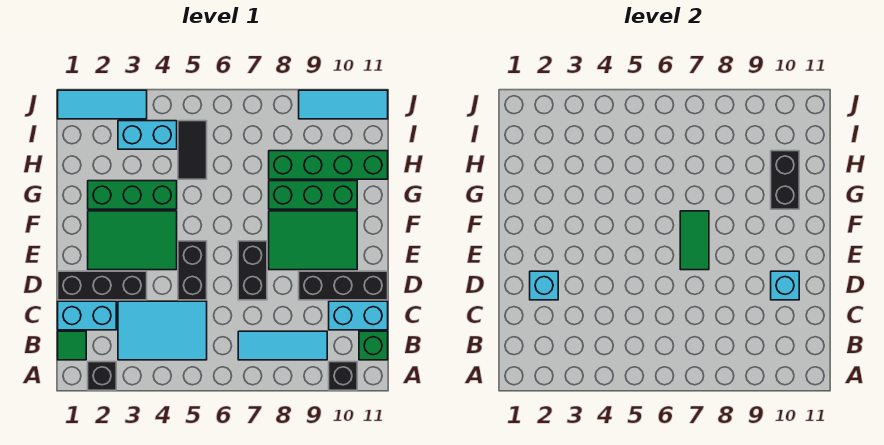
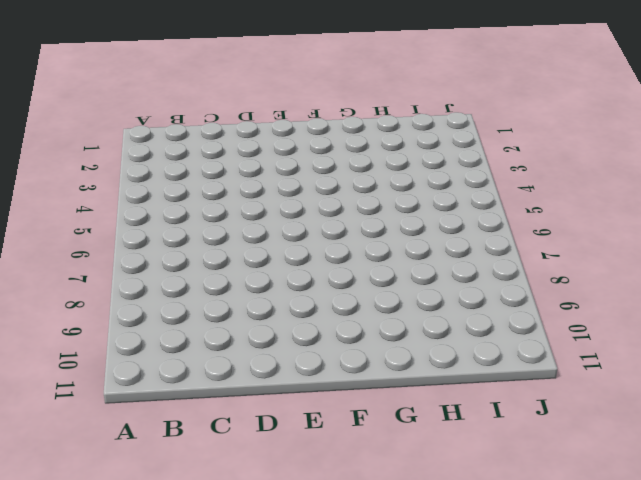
none -> black brick A2 level 1
none -> black brick A10 level 1
none -> green tile B1 level 1

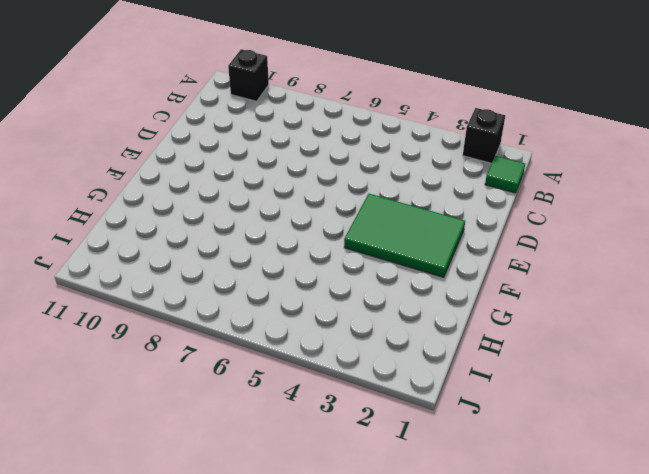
none -> cyan tile B3:C5 level 1
none -> cyan tile B7:B9 level 1
none -> green brick B11 level 1

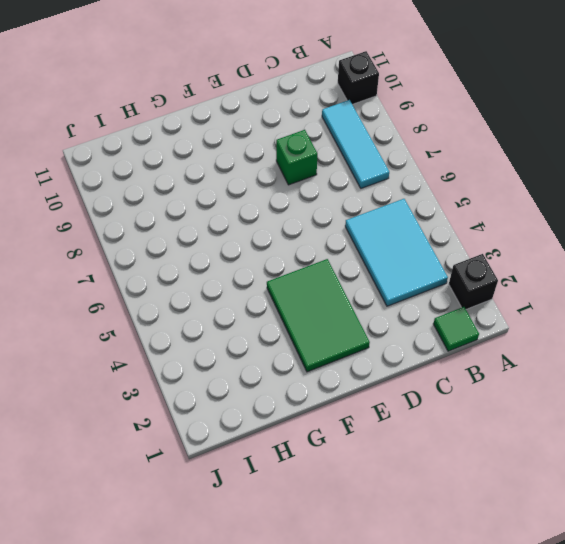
green brick D8 level 1 -> green brick B11 level 1
none -> cyan brick C1:C2 level 1
none -> cyan brick C10:C11 level 1
none -> black brick D1:D3 level 1

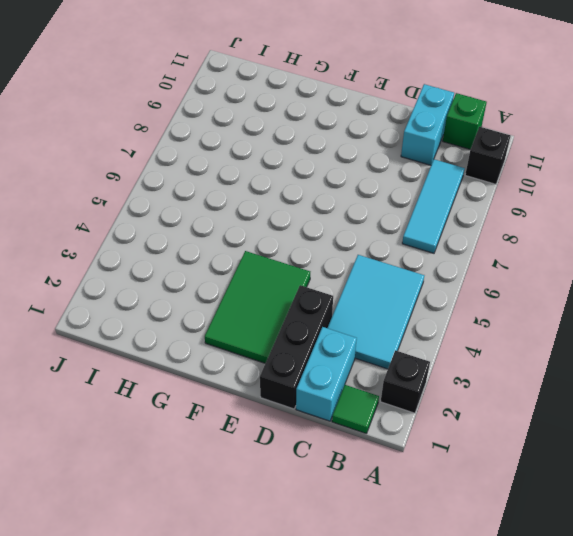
none -> black brick D5:E5 level 1
none -> black brick D7:E7 level 1
none -> black brick D9:D11 level 1

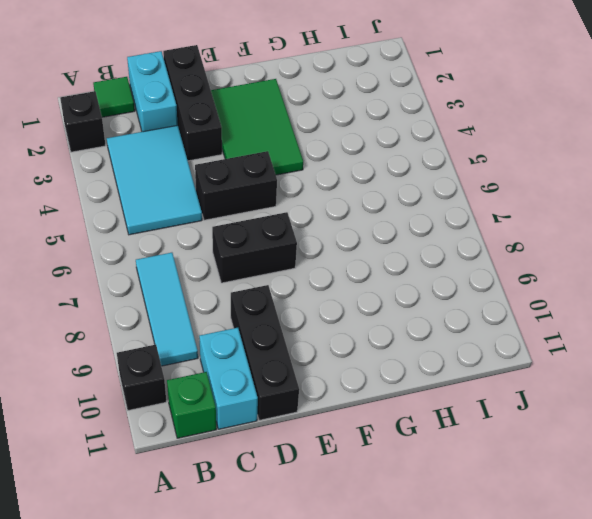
none -> green tile E8:F10 level 1
none -> green brick G2:G4 level 1
none -> green brick G8:G10 level 1

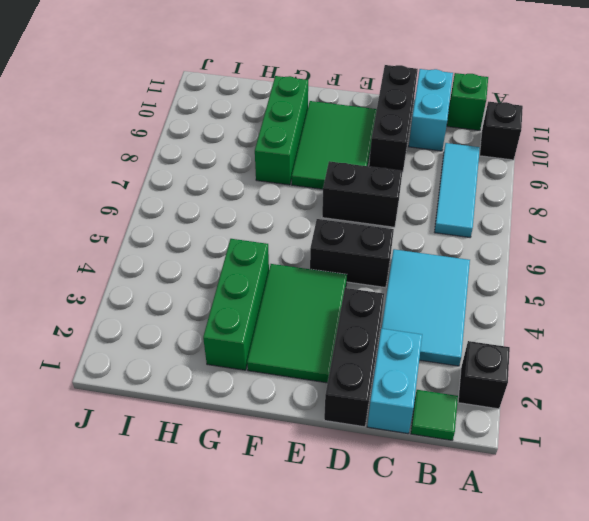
none -> black tile H5:I5 level 1
none -> green brick H8:H11 level 1
none -> cyan brick I3:I4 level 1

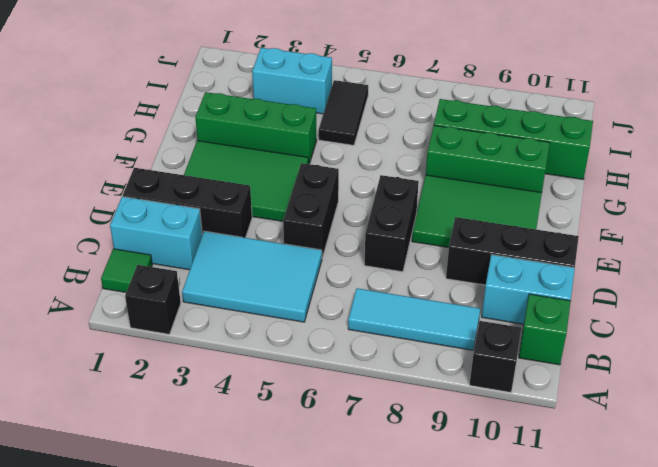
none -> cyan tile J1:J3 level 1
none -> cyan tile J9:J11 level 1
none -> cyan brick D2 level 2

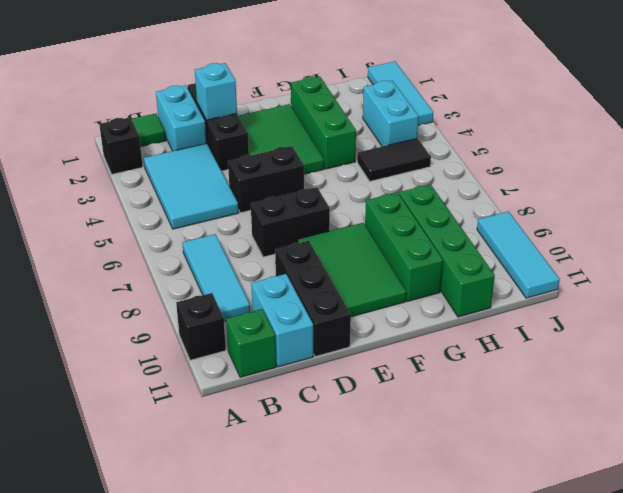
none -> cyan brick D10 level 2
none -> green tile E7:F7 level 2
none -> black brick G10:H10 level 2

